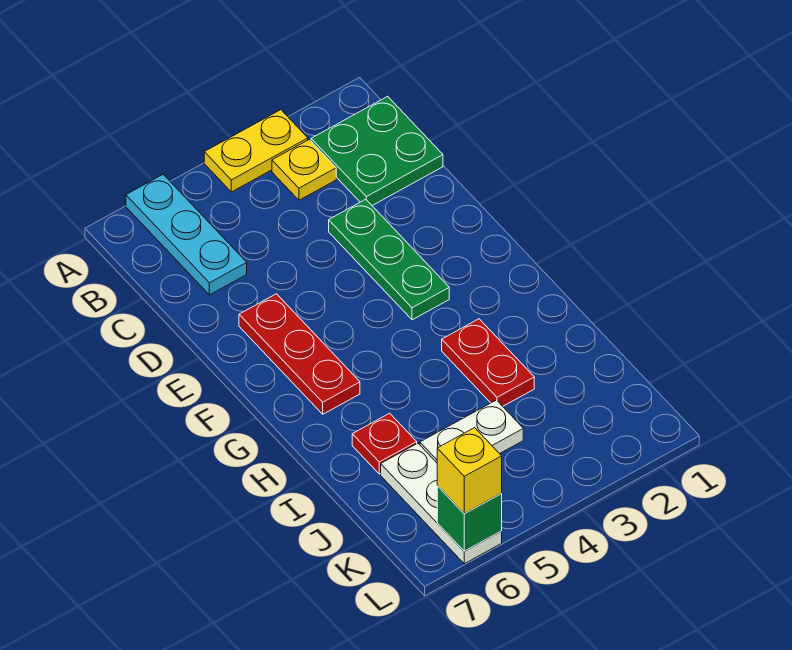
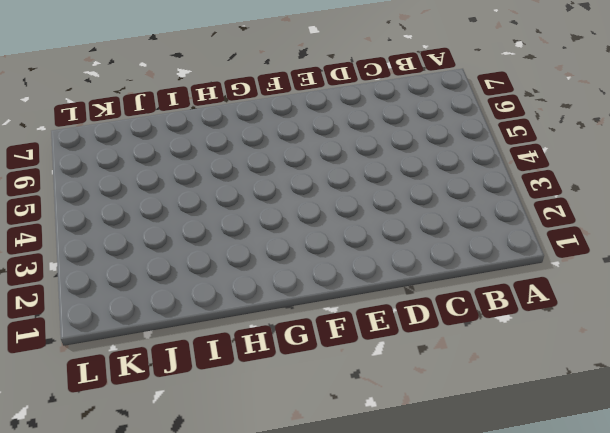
none -> yellow plate A3:A4 level 1
none -> cyan plate A6:C6 level 1
none -> green plate B1:C2 level 1

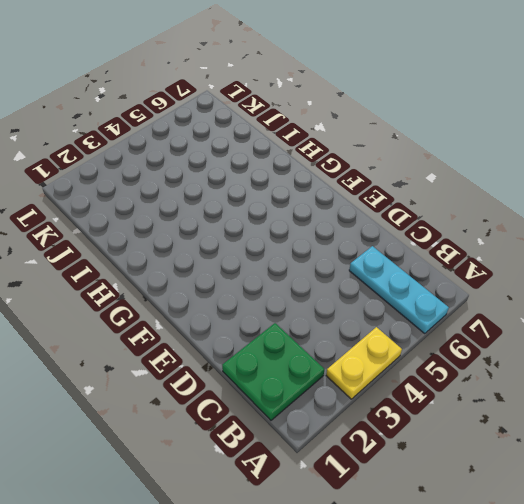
none -> yellow plate B3 level 1
none -> green plate D3:F3 level 1
none -> red plate E6:G6 level 1

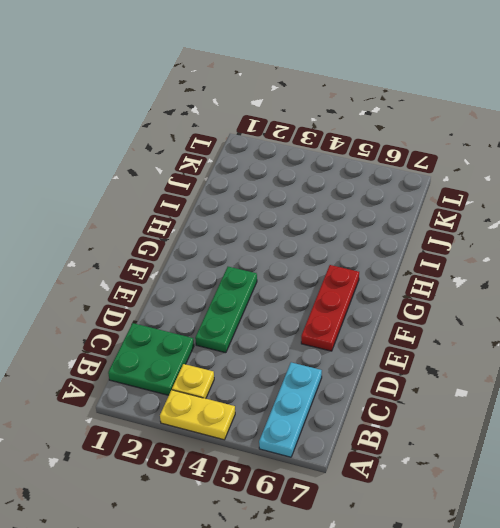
none -> red plate H3:I3 level 1
none -> red plate I6 level 1
none -> white plate J4:J5 level 1

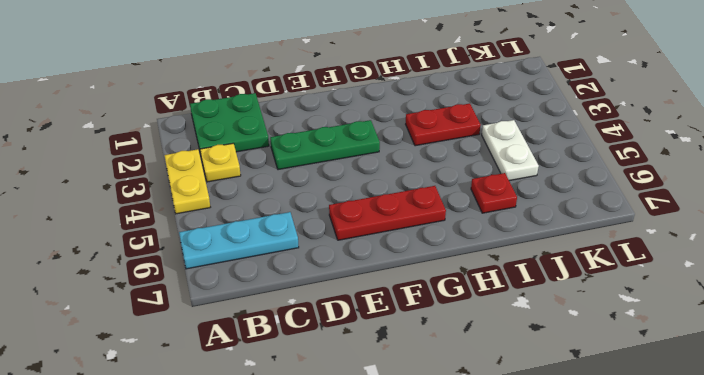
none -> white plate J6:L6 level 1
none -> green brick L6 level 2
none -> yellow brick L6 level 3

